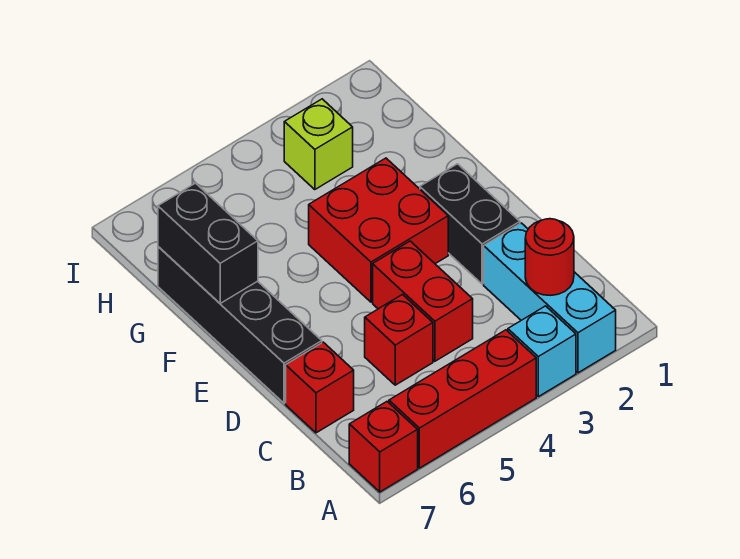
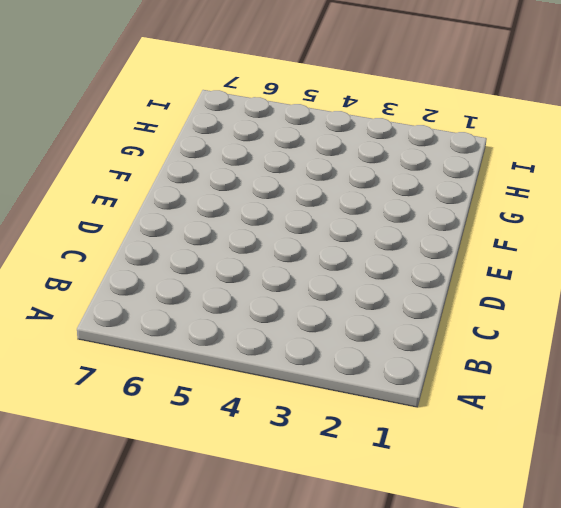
none -> cyan brick A2:C2 level 1
none -> cyan brick A3 level 1
none -> red brick A4:A6 level 1

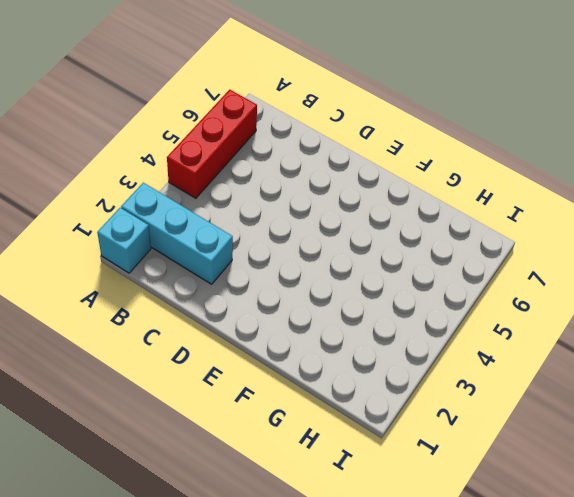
cyan brick A1 level 1 -> cyan brick A3 level 1
none -> red brick A7 level 1
none -> red brick C4:D4 level 1
none -> red brick C5 level 1

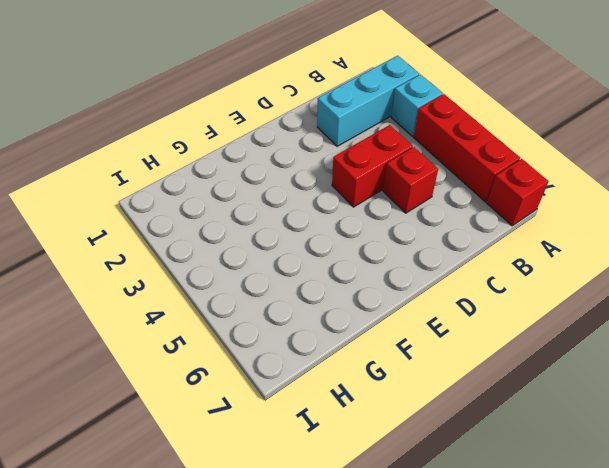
none -> red brick C7 level 1
none -> black brick D2:E2 level 1
none -> black brick D7:G7 level 1

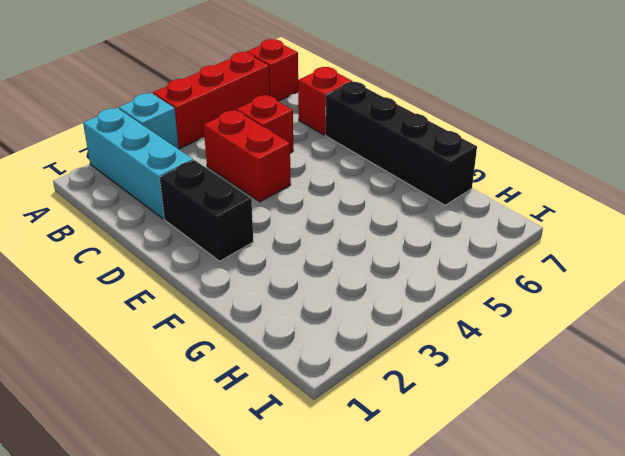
none -> red brick E3:F4 level 1
none -> lime brick H3 level 1
none -> red round brick B2 level 2

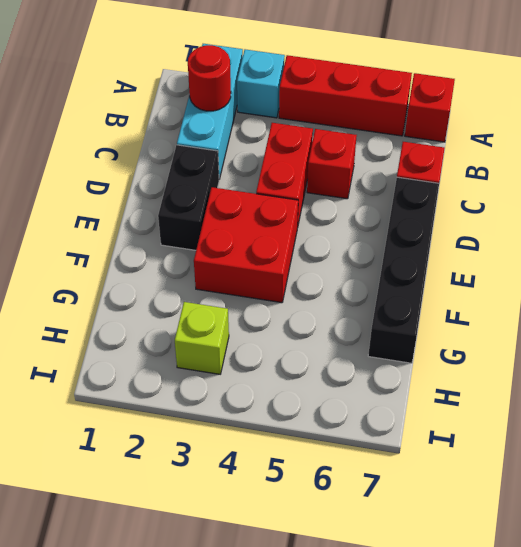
none -> black brick F7:G7 level 2

